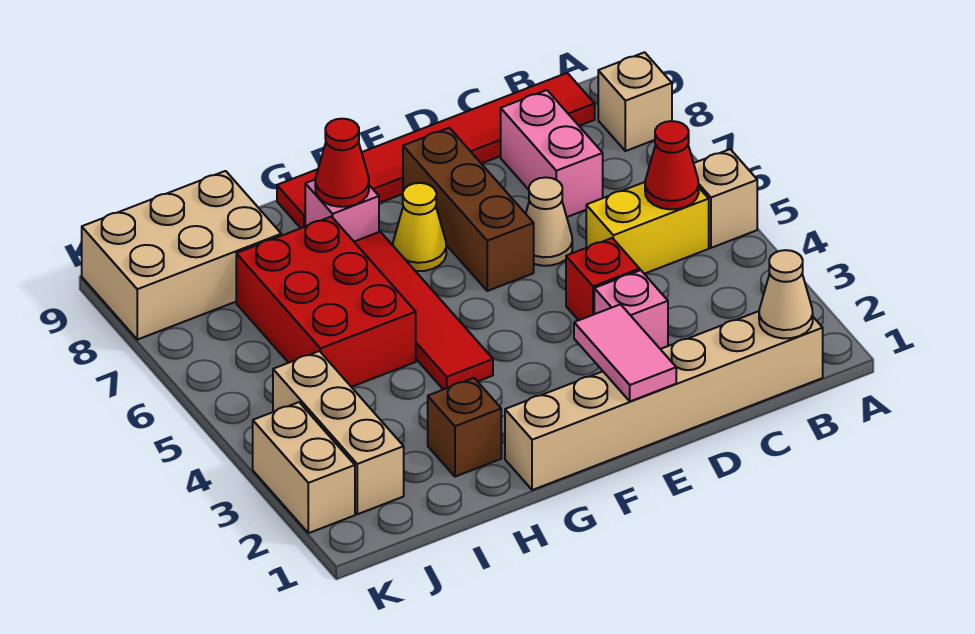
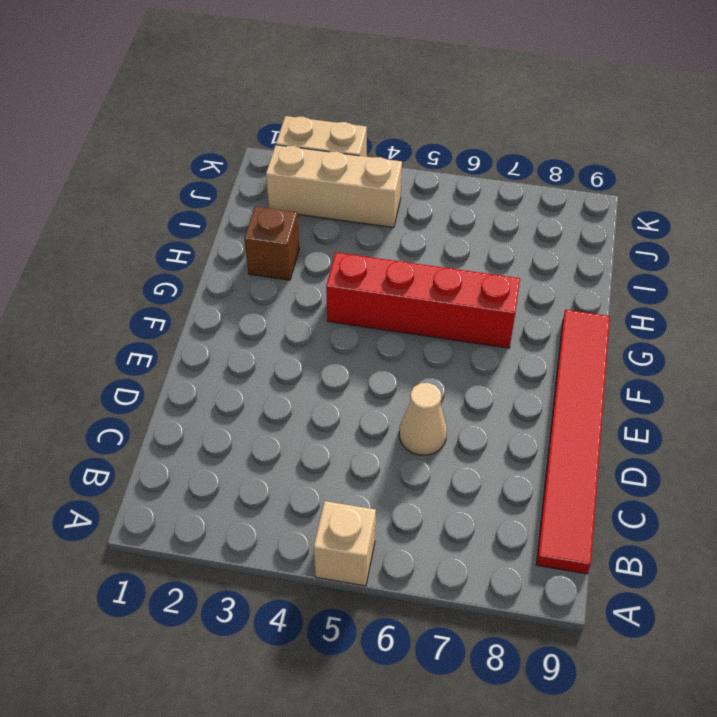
red brick G4:G7 level 1 -> red tile G4:G7 level 1
none -> tan brick A8 level 1
none -> tan brick B1:G1 level 1
none -> yellow brick B5:C5 level 1

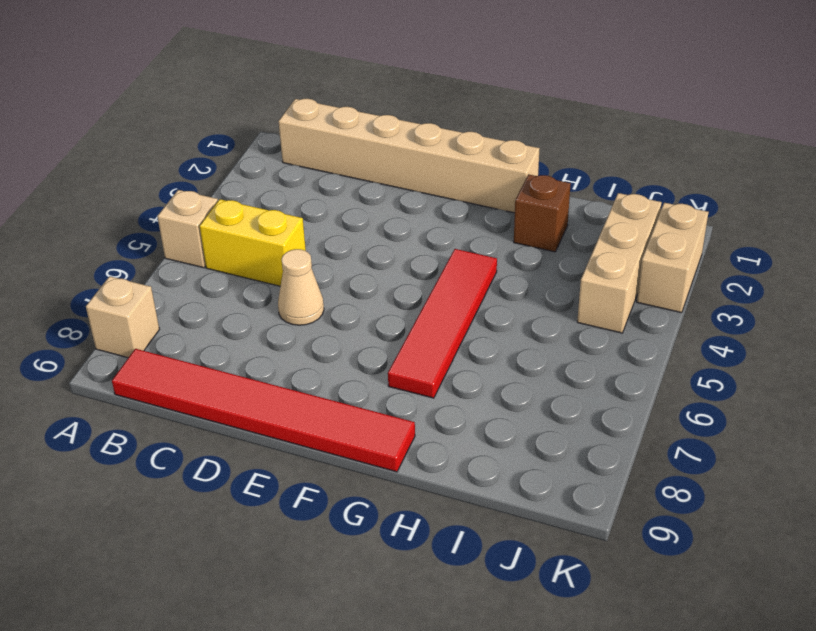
none -> pink brick C7:C8 level 1
none -> pink brick D3 level 1
none -> red brick D4 level 1

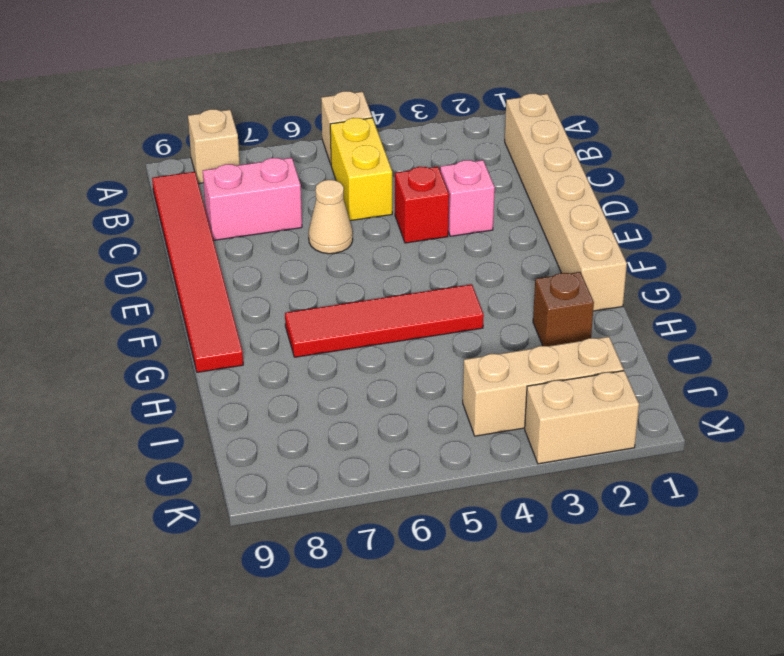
none -> brown brick E6:E8 level 1
none -> yellow cone F7 level 1
none -> pink brick G8 level 1

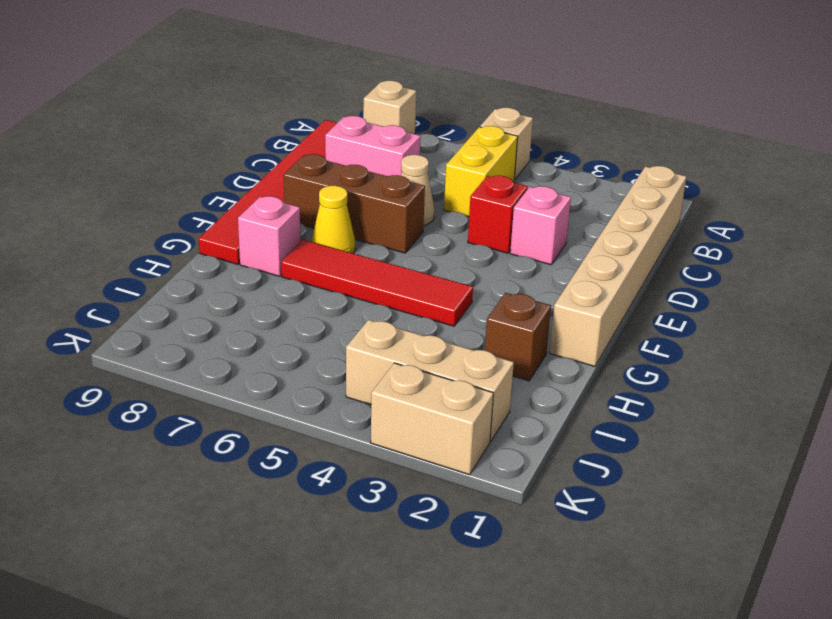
none -> red brick H5:I7 level 1
none -> tan brick I8:K9 level 1
none -> tan cone B1 level 2

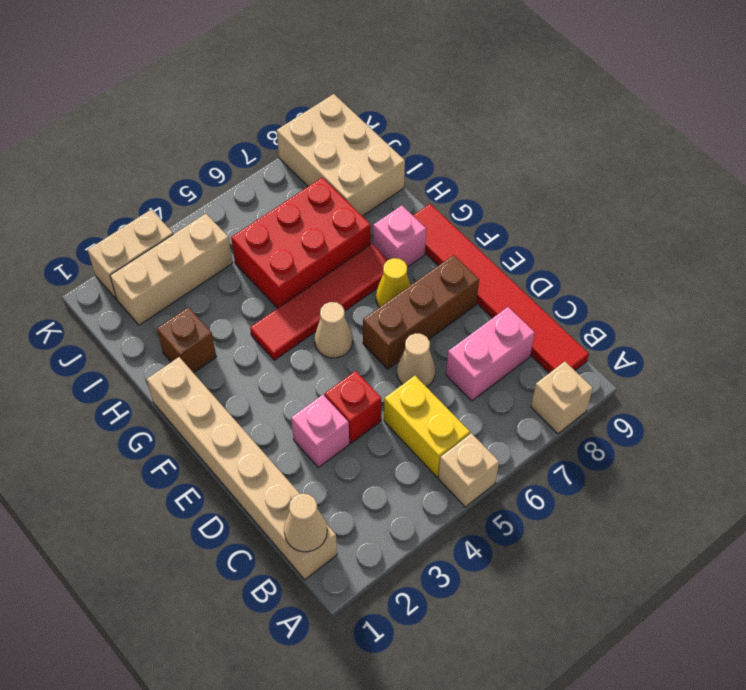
tan cone F5 level 1 -> none
none -> red cone B5 level 2
none -> pink tile E1:E2 level 2
none -> red cone G8 level 2

